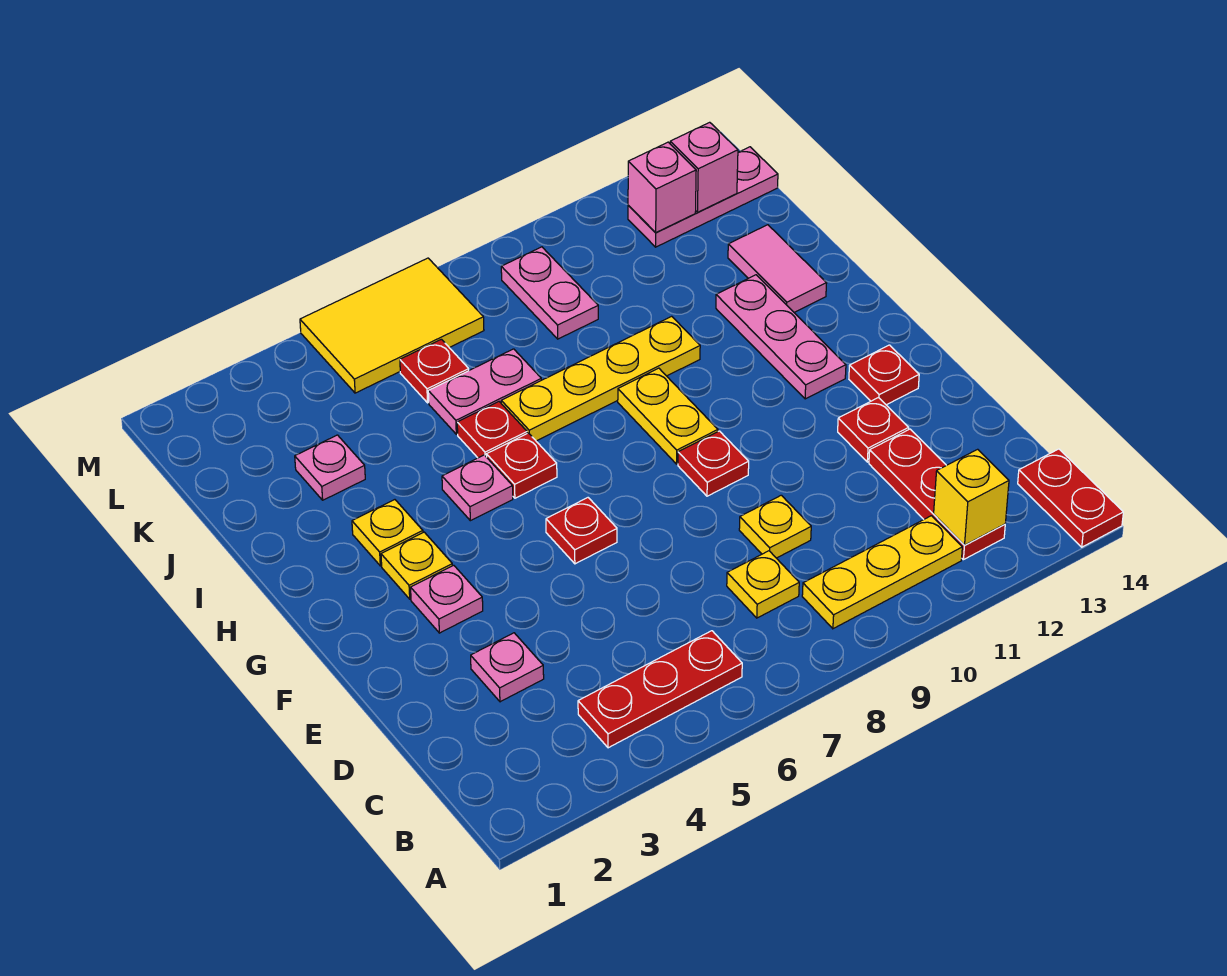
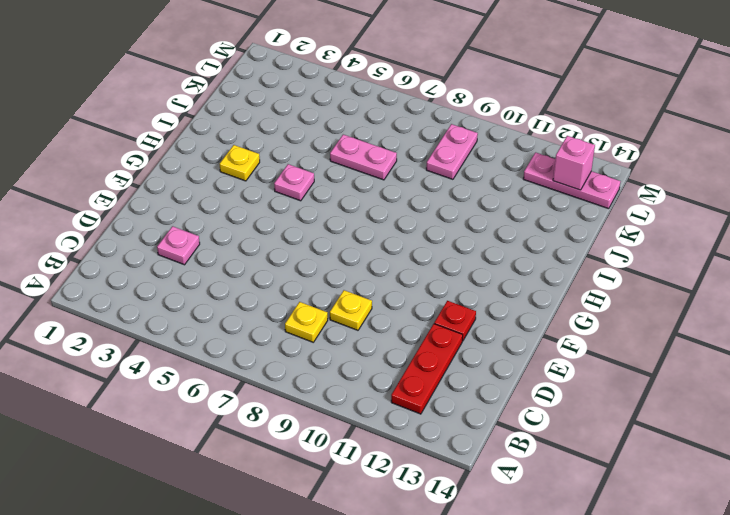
none -> red plate A14:B14 level 1
none -> red plate B4:B6 level 1
none -> yellow plate B9:B11 level 1
none -> pink plate F3 level 1

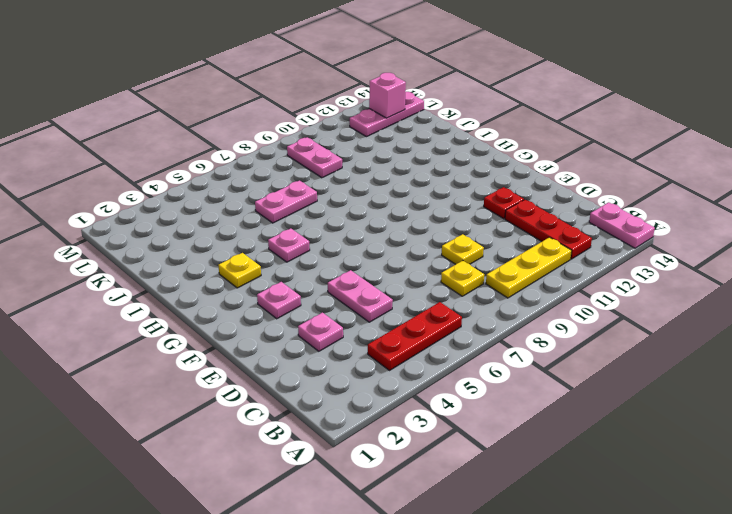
pink plate A14:B14 level 1 -> red plate A14:B14 level 1
pink plate D5:E5 level 1 -> none
none -> red plate F6 level 1
none -> red plate F9 level 1
none -> red plate F13 level 1
none -> yellow plate G3 level 1

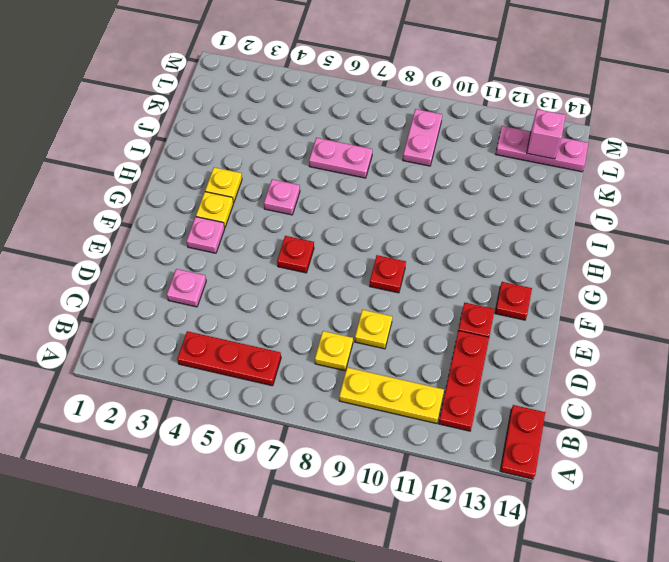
none -> yellow plate G9:H9 level 1
none -> pink plate G12:I12 level 1
none -> red plate H6 level 1
none -> red plate I6 level 1

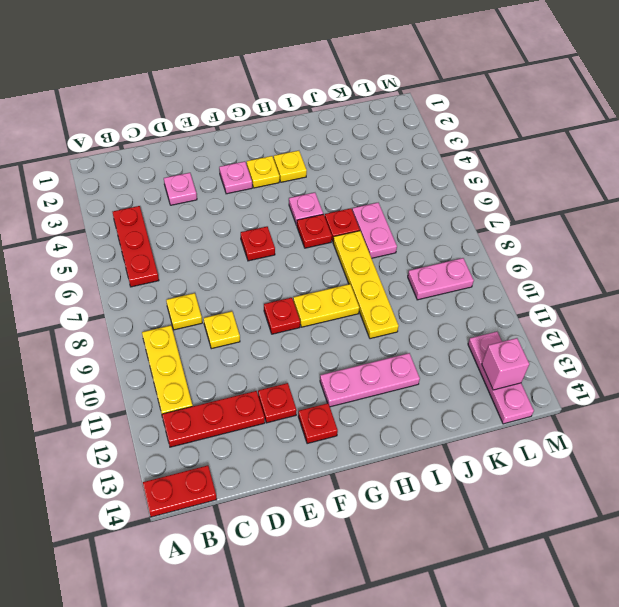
none -> pink tile I13:J13 level 1
none -> pink plate J3 level 1
none -> red plate K6 level 1
none -> yellow tile L5:M7 level 1

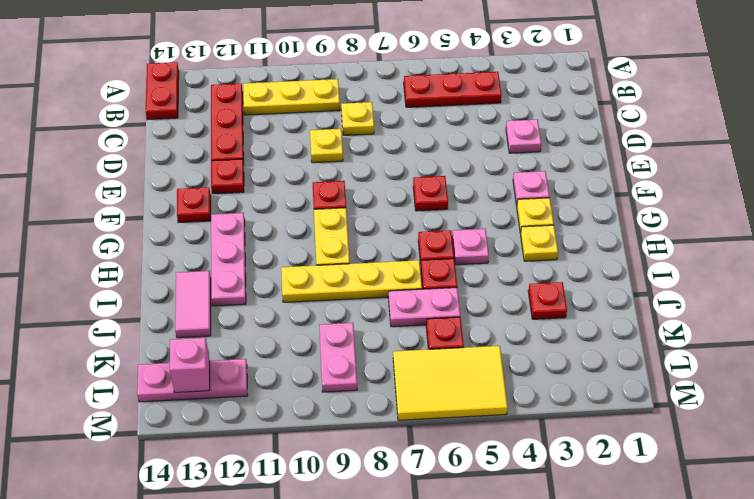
red plate J3 level 1 -> pink plate J3 level 1
none -> yellow brick B12 level 2
none -> pink brick L12 level 2

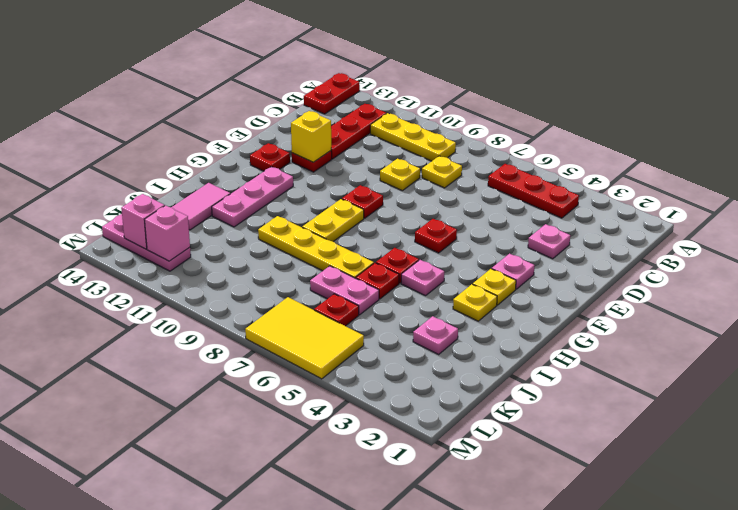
yellow brick E12 level 2 -> yellow brick B12 level 2
none -> pink plate K9:L9 level 1

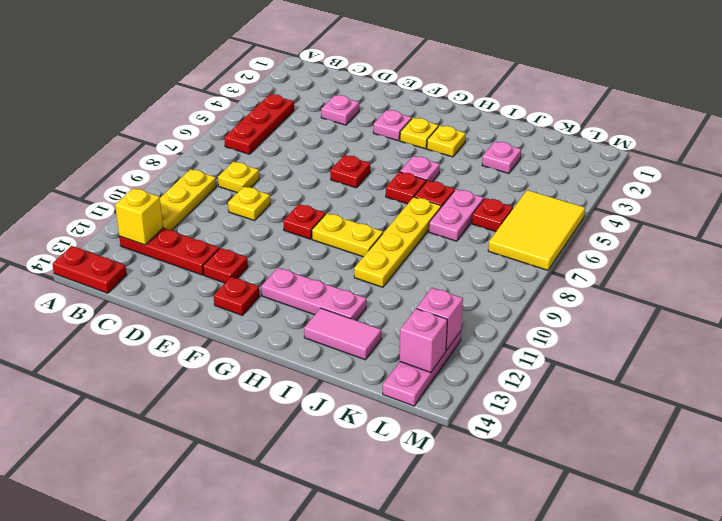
none -> pink plate K9:L9 level 1

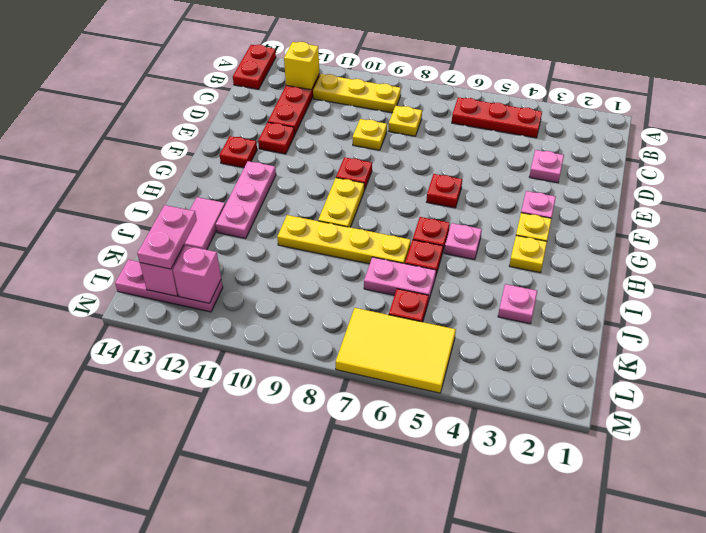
pink plate K13:L13 level 3 -> pink plate K9:L9 level 1

